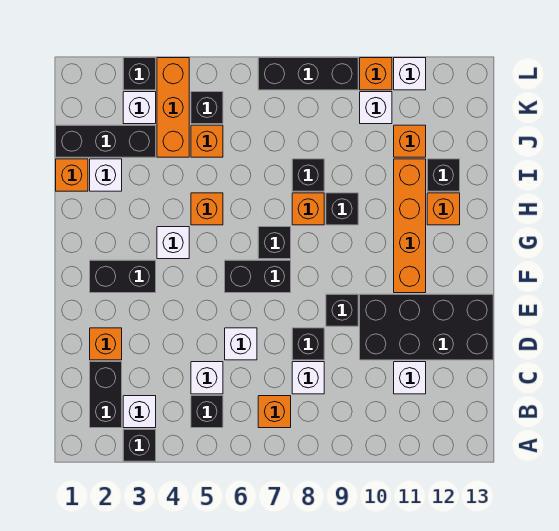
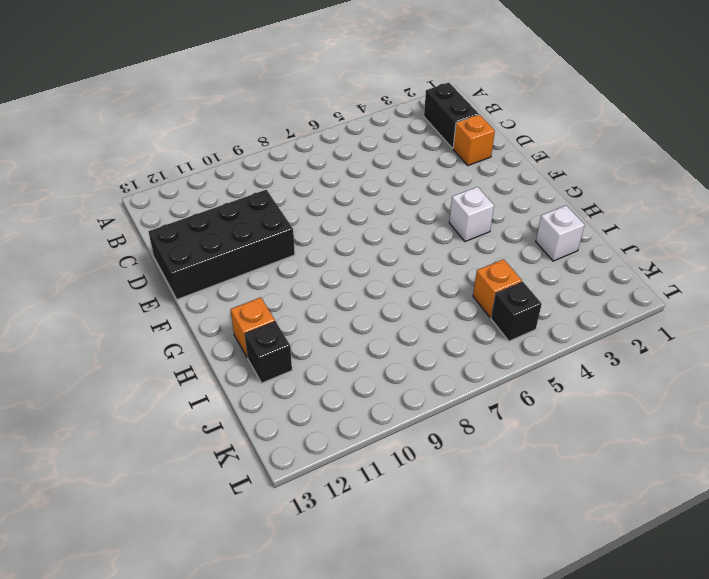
none -> black brick A3 level 1
none -> white brick B3 level 1
none -> black brick B5 level 1
none -> orange brick B7 level 1

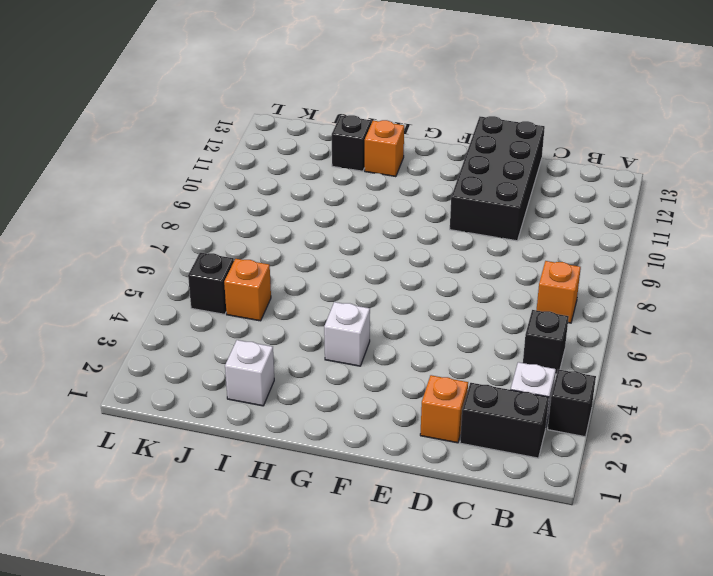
none -> white brick C5 level 1
none -> white brick C8 level 1
none -> white brick C11 level 1
none -> white brick D6 level 1

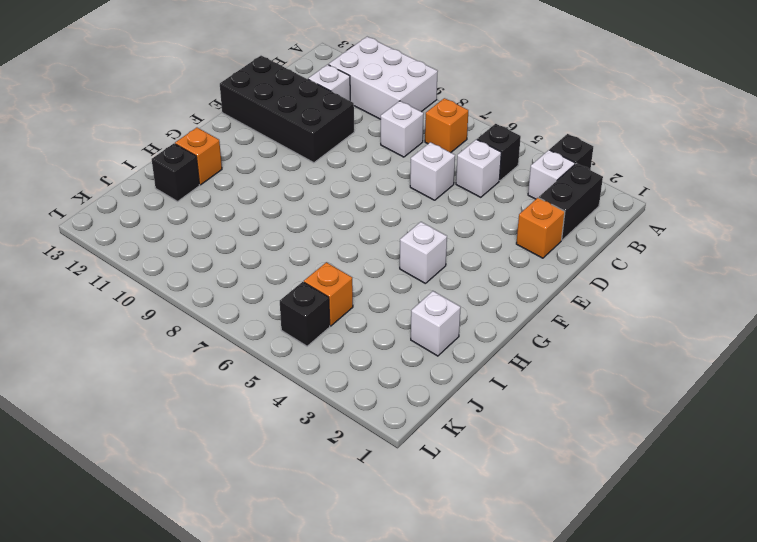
white brick A9:B11 level 1 -> none
none -> black brick D8 level 1
none -> black brick E9 level 1
none -> black brick F2:F3 level 1
none -> black brick F6:F7 level 1

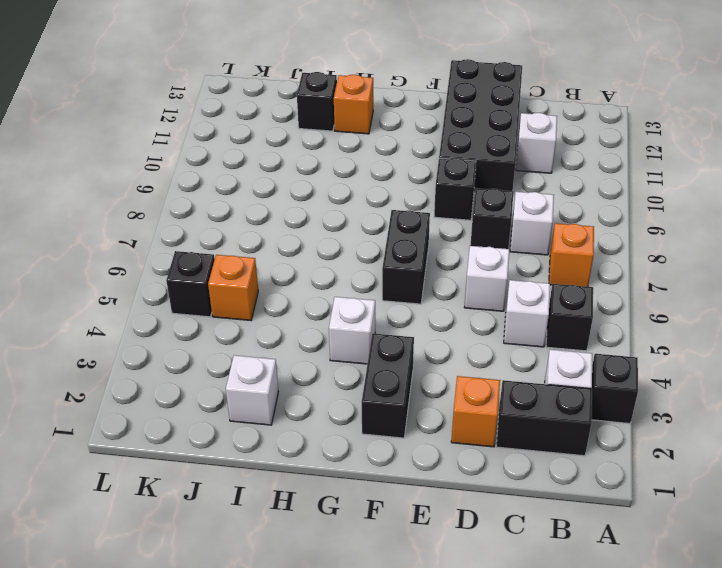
none -> orange brick F11:I11 level 1
none -> black brick G7 level 1
none -> orange brick H5 level 1
none -> orange brick H8 level 1

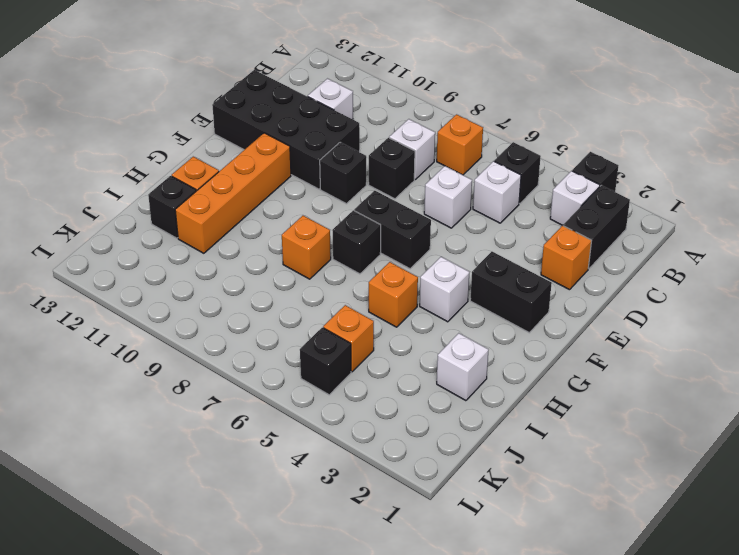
none -> black brick H9 level 1
none -> orange brick I1 level 1
none -> black brick I8 level 1
none -> black brick J1:J3 level 1

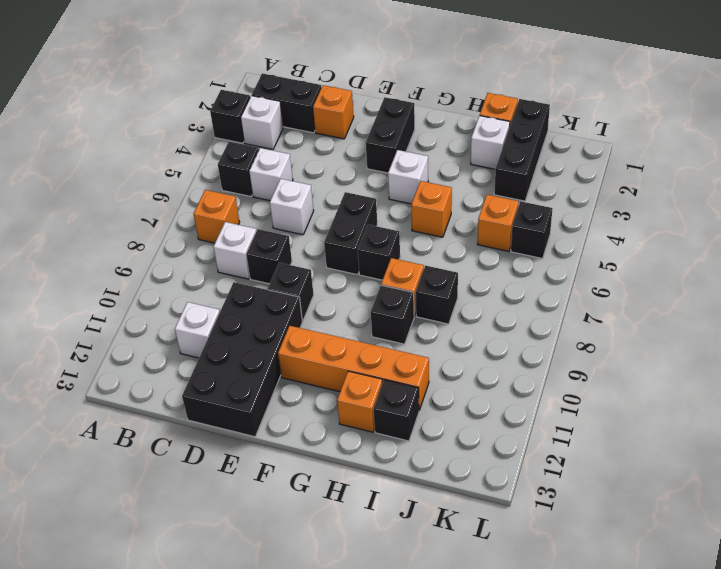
none -> orange brick J4:L4 level 1
none -> orange brick J11 level 1
none -> white brick K3 level 1
none -> white brick K10 level 1

